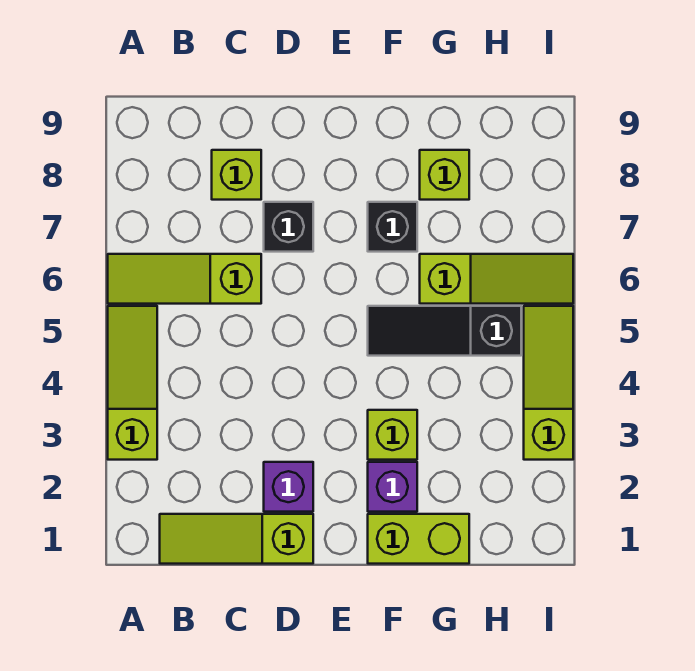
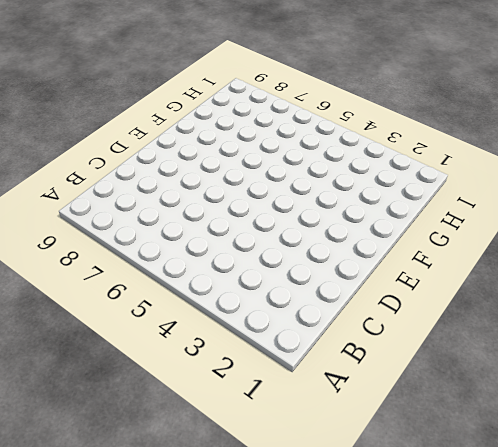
none -> lime slope A3:A5 level 1 top 3
none -> lime slope A6:C6 level 1 top C
none -> lime slope B1:D1 level 1 top D

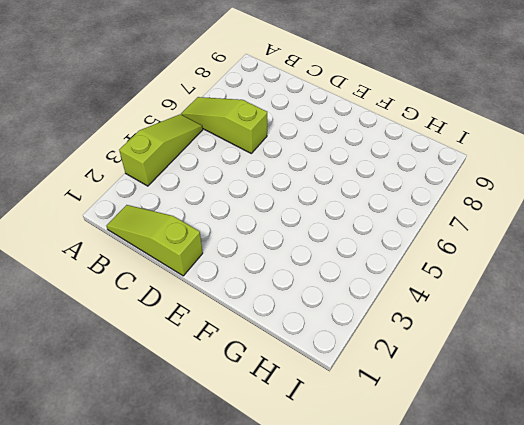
none -> lime brick C8 level 1
none -> purple brick D2 level 1
none -> black brick D7 level 1

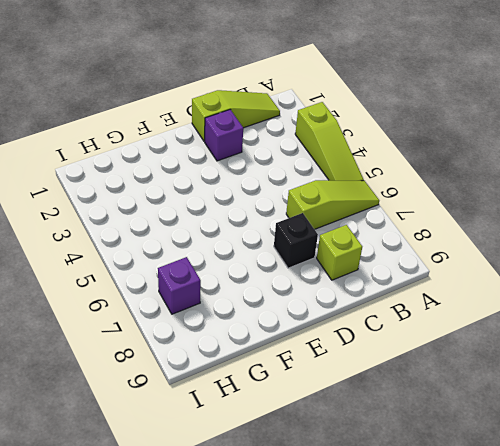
purple brick H7 level 1 -> purple brick F2 level 1
none -> lime brick F1:G1 level 1
none -> lime brick F3 level 1
none -> black slope F5:H5 level 1 top H

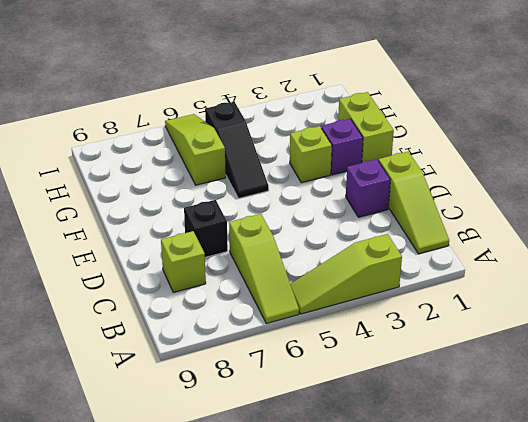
none -> black brick F7 level 1
none -> lime brick G8 level 1
none -> lime slope I3:I5 level 1 top 3

